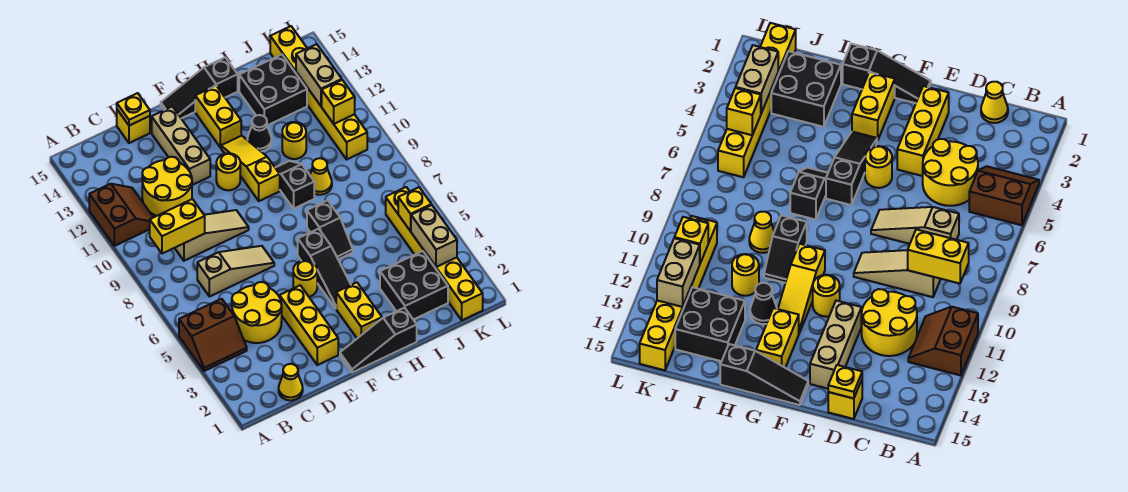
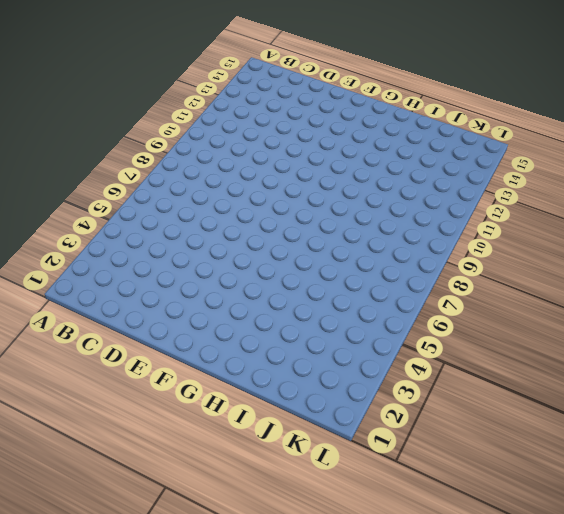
none -> brown slope A4:B5 level 1 top 5
none -> brown slope A11:B12 level 1 top A
none -> yellow cone C1 level 1
none -> yellow round brick C4:D5 level 1

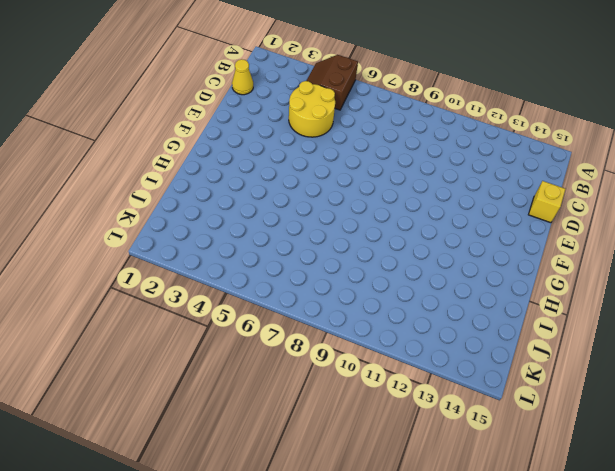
none -> brown slope A11:B12 level 1 top A
none -> tan slope C7:E7 level 1 top C
none -> tan slope C9:E9 level 1 top C
none -> yellow round brick C11:D12 level 1

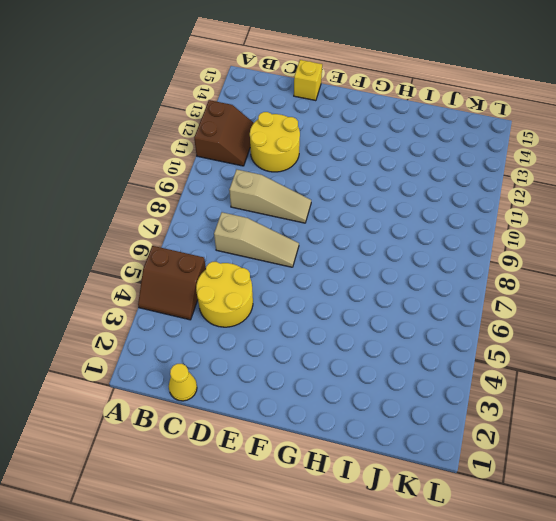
none -> yellow brick E2:E4 level 1
none -> tan brick E12:E14 level 1
none -> black slope F1:H1 level 1 top H
none -> yellow round brick F5 level 1

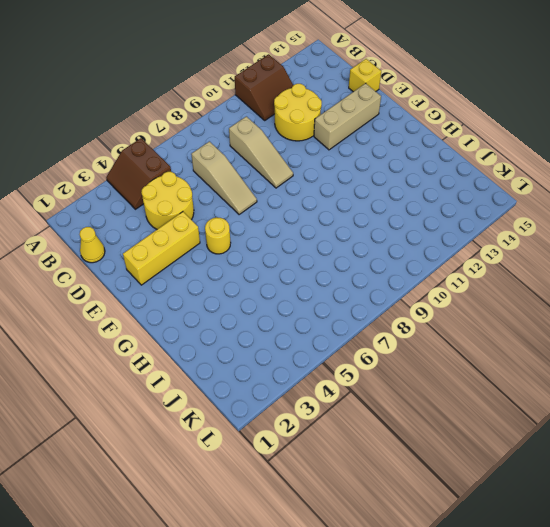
none -> black slope F1:H1 level 1 top H
none -> yellow round brick F11 level 1
none -> black slope F15:H15 level 1 top H
none -> yellow brick G2:G3 level 1

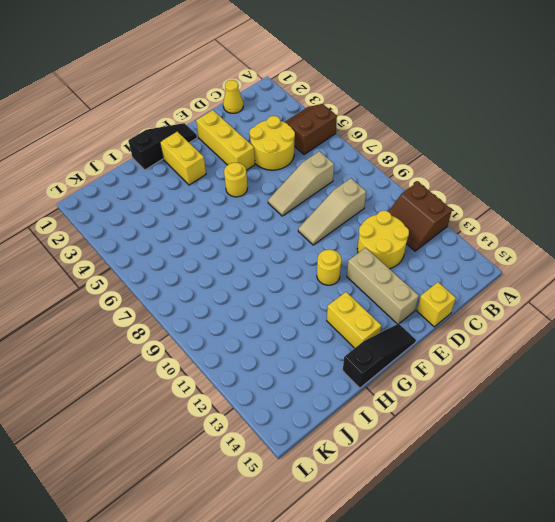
none -> black slope G4:G6 level 1 top 6
none -> yellow slope G10:G12 level 1 top 10
none -> black slope H6:H7 level 1 top 7
none -> black slope H9:H10 level 1 top 9

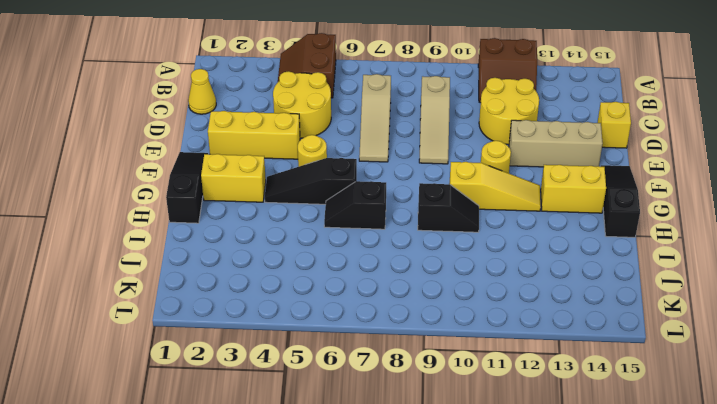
none -> black cone H12 level 1
none -> black brick I2:J3 level 1
none -> yellow cone I9 level 1
none -> yellow round brick I11 level 1

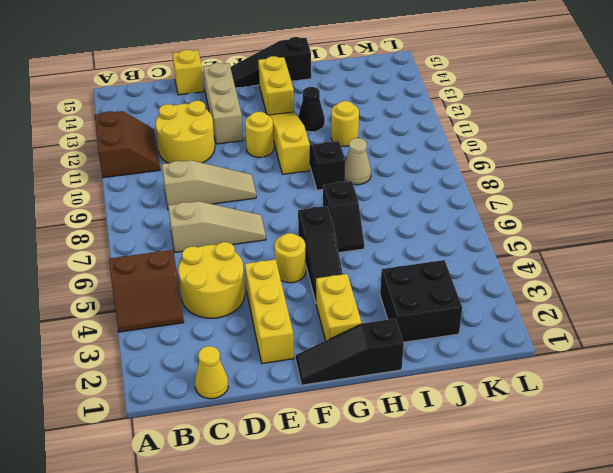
tan cone I9 level 1 -> yellow cone I9 level 1
none -> black brick I13:J14 level 1
none -> yellow brick K1:K6 level 1
none -> yellow brick K10:K15 level 1
none -> yellow brick B9:C9 level 2

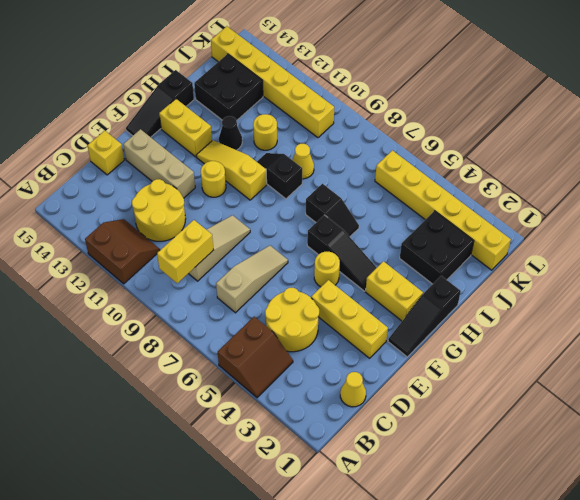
none -> yellow plate D15 level 2
none -> tan brick K3:K4 level 2
none -> yellow brick K5 level 2
none -> yellow brick K11 level 2

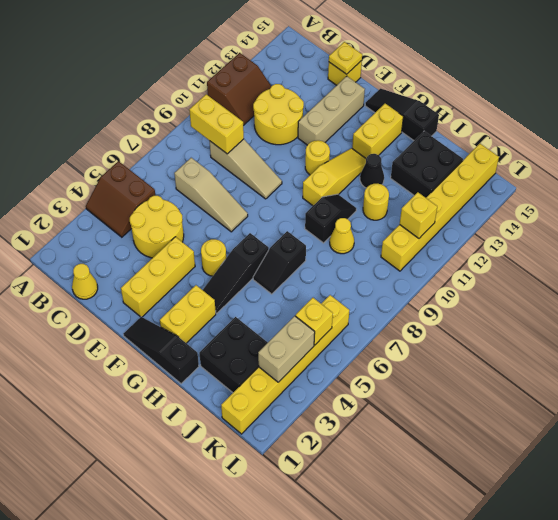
none -> tan brick K12:K13 level 2

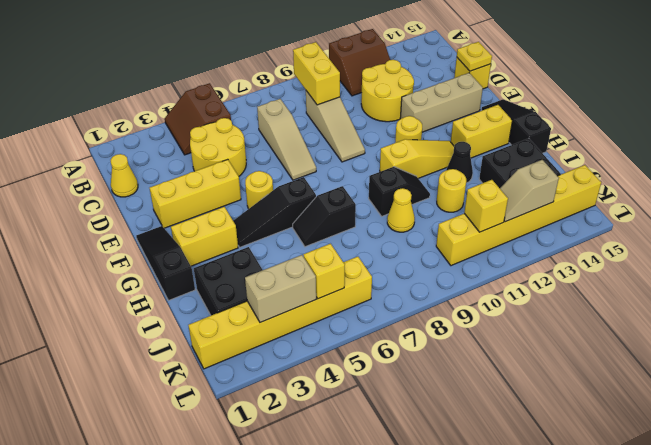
tan slope K12:K13 level 2 top 13 -> tan brick K12:K13 level 2

